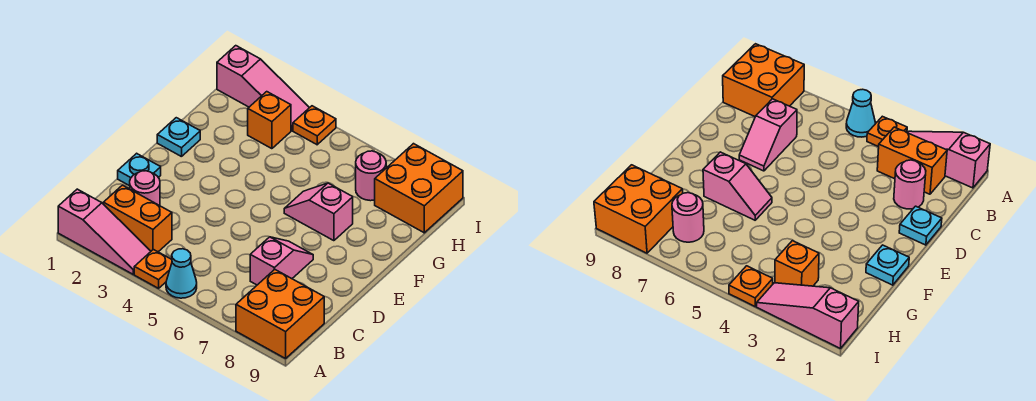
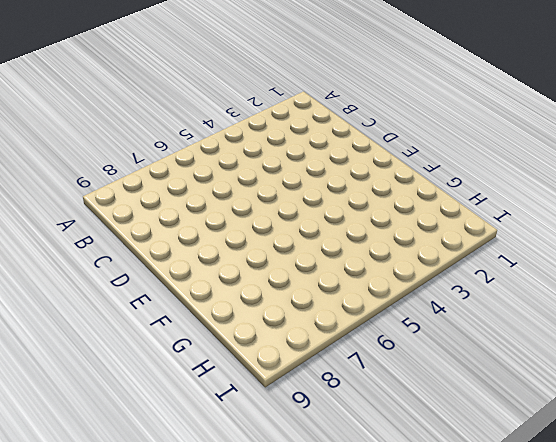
none -> pink slope A1:A3 level 1 top 1
none -> orange plate A4 level 1
none -> cyan cone A5 level 1

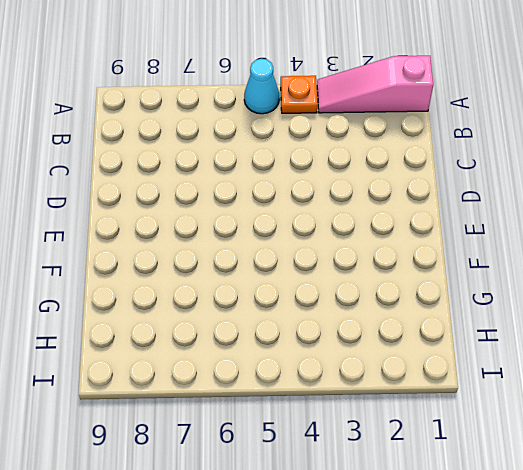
none -> orange brick A8:B9 level 1
none -> orange brick B2:B3 level 1
none -> pink round brick C2 level 1

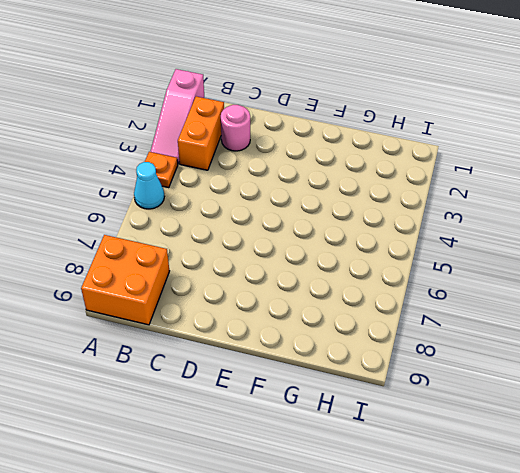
none -> pink slope C7:D7 level 1 top C
none -> cyan plate D1 level 1
none -> cyan plate F1 level 1

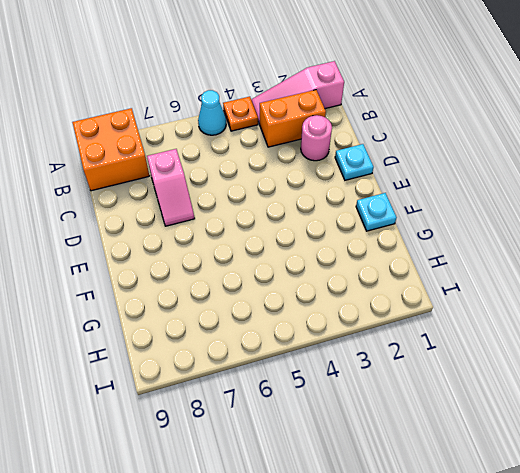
none -> pink slope F6:F7 level 1 top 7
none -> orange brick H3 level 1
none -> pink round brick H7 level 1

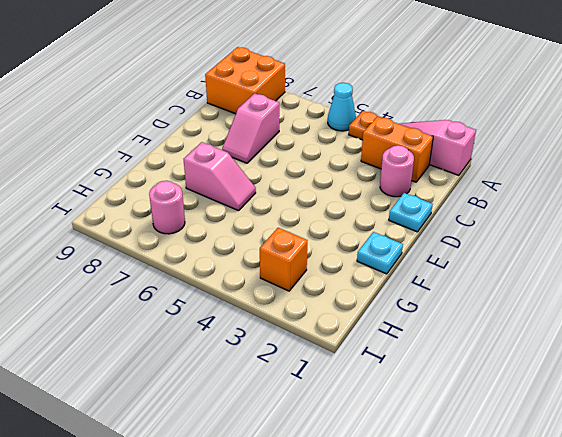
none -> orange brick H8:I9 level 1
none -> pink slope I1:I3 level 1 top 1
none -> orange plate I4 level 1

